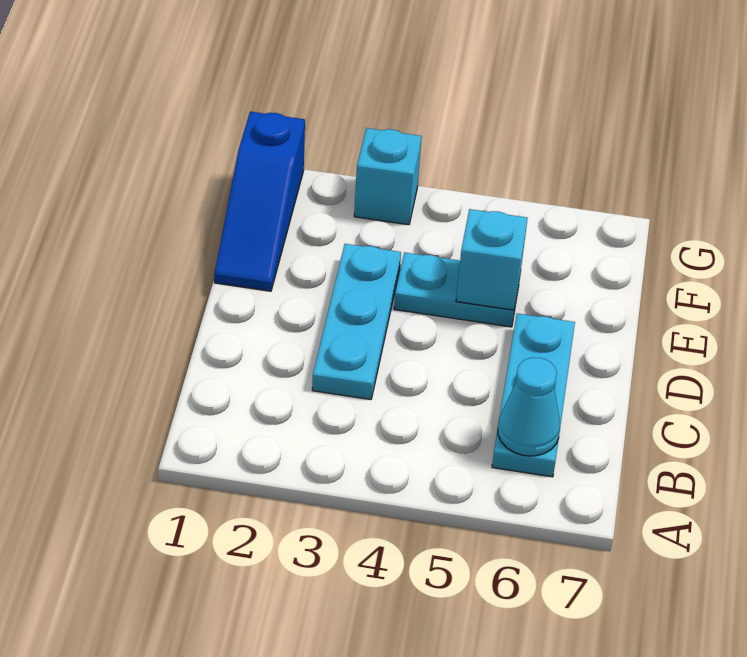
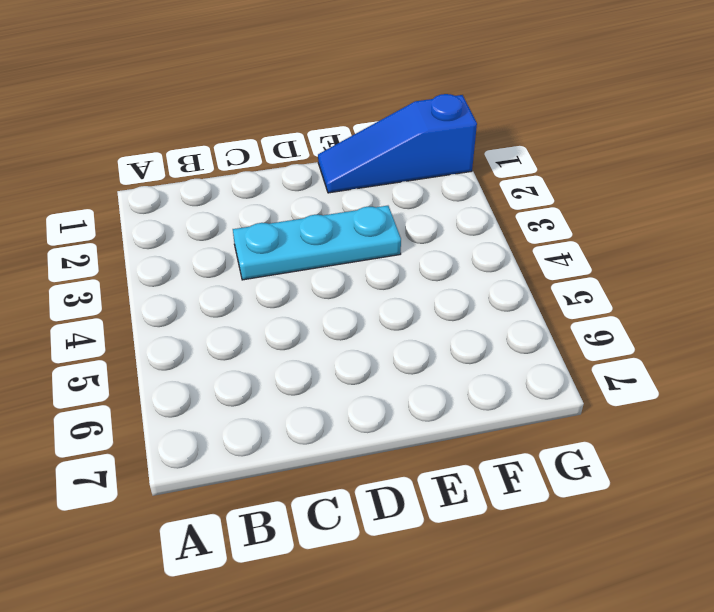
none -> cyan plate B6:D6 level 1
none -> cyan plate E4:E5 level 1

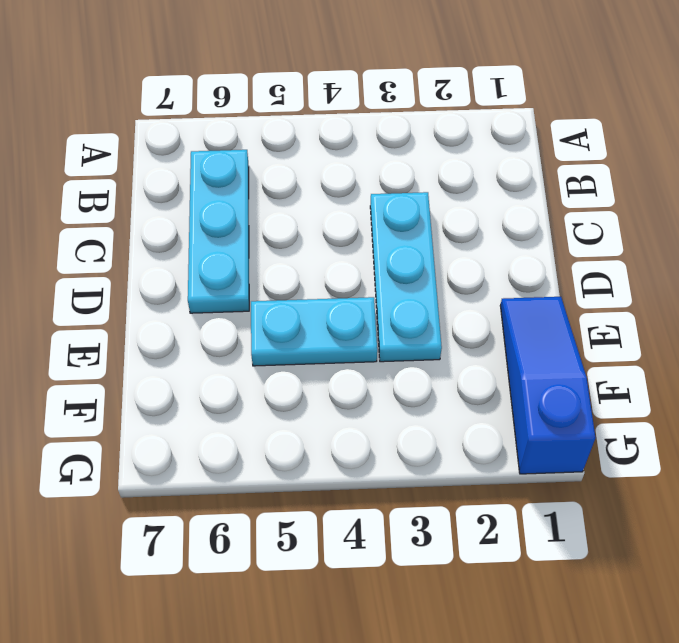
none -> cyan brick G3 level 1
none -> cyan cone B6 level 2

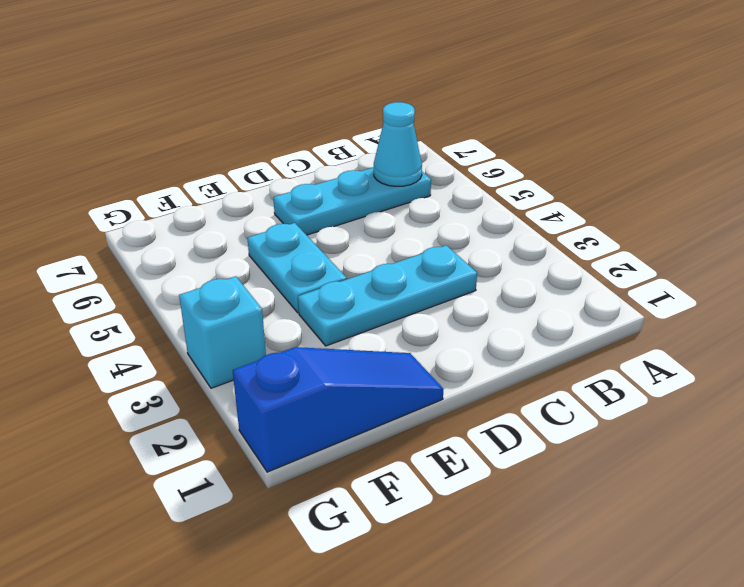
none -> cyan brick E5 level 2

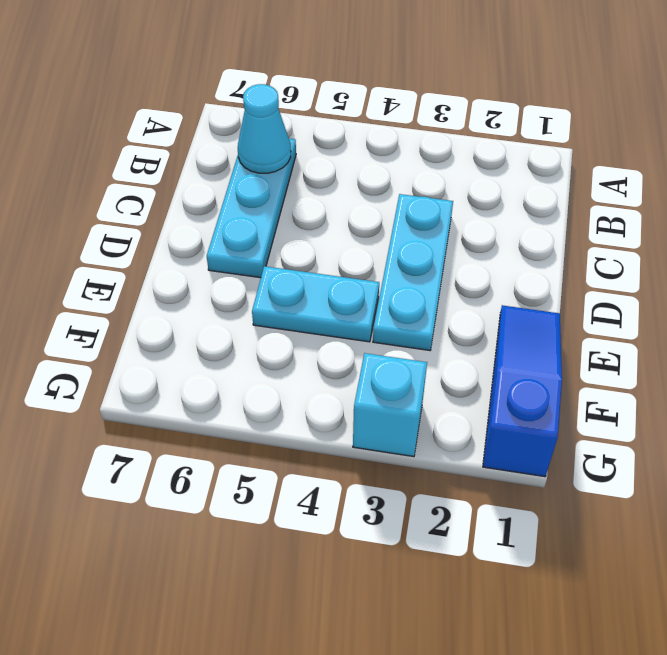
none -> cyan brick E5 level 2

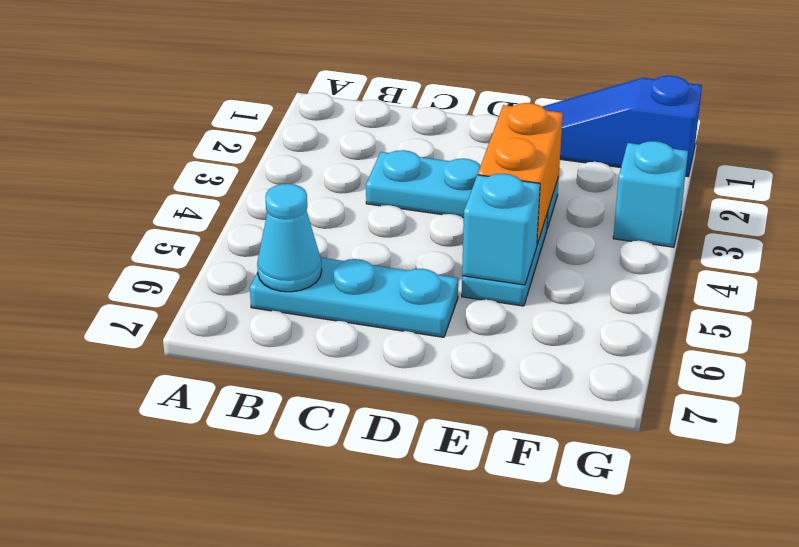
orange brick E3:E4 level 2 -> none

